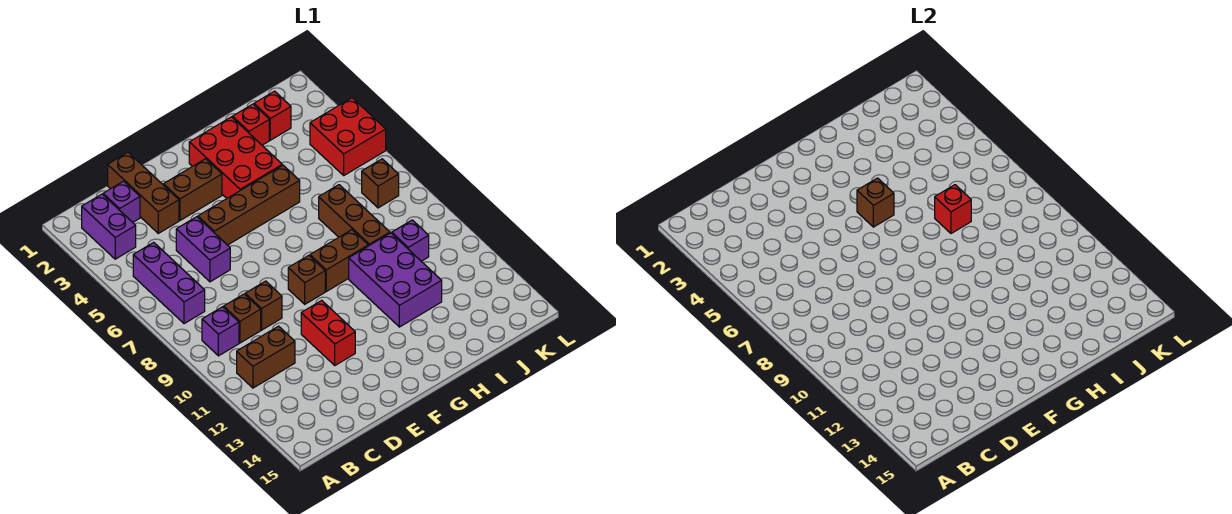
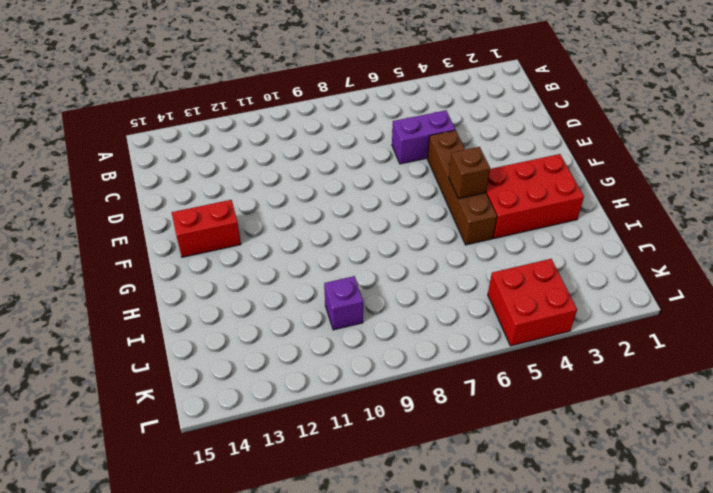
red brick F13:F14 level 1 -> red brick E11:E12 level 1
none -> purple brick B2:B3 level 1
none -> purple brick B5:B7 level 1
none -> purple brick B9 level 1

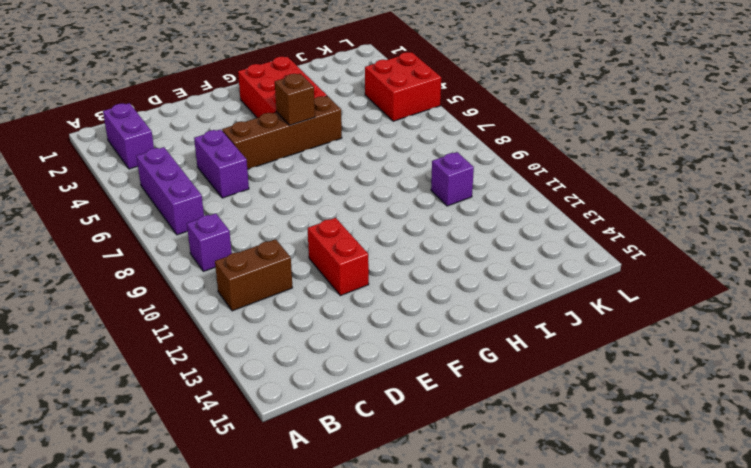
none -> purple brick C2 level 1
none -> brown brick C9 level 1
none -> brown brick D1:D3 level 1

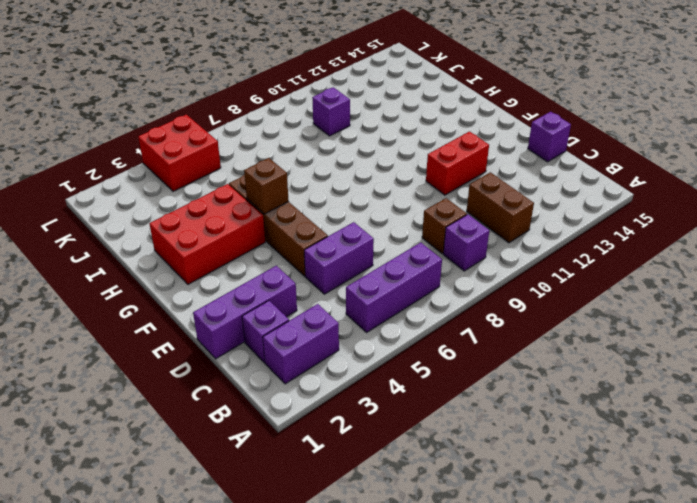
purple brick D1:D3 level 1 -> brown brick D1:D3 level 1
purple brick D15 level 1 -> none
none -> brown brick D9 level 1
none -> brown brick E3:F3 level 1
none -> brown brick F9 level 1

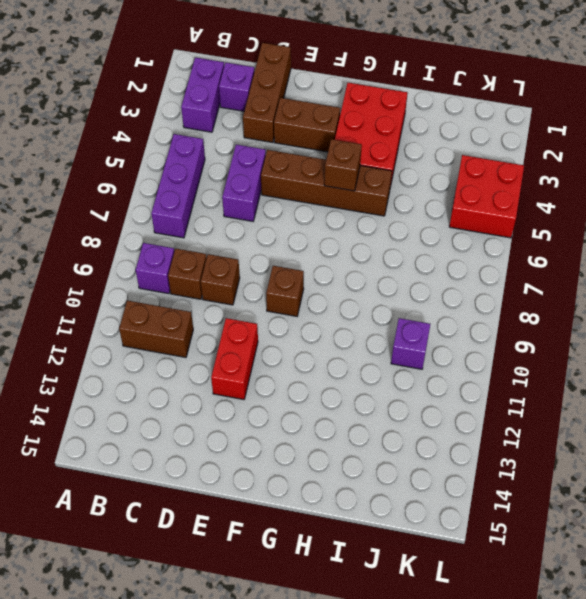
none -> brown brick G9:H9 level 1
none -> purple brick H10:I12 level 1
none -> red brick I2 level 1

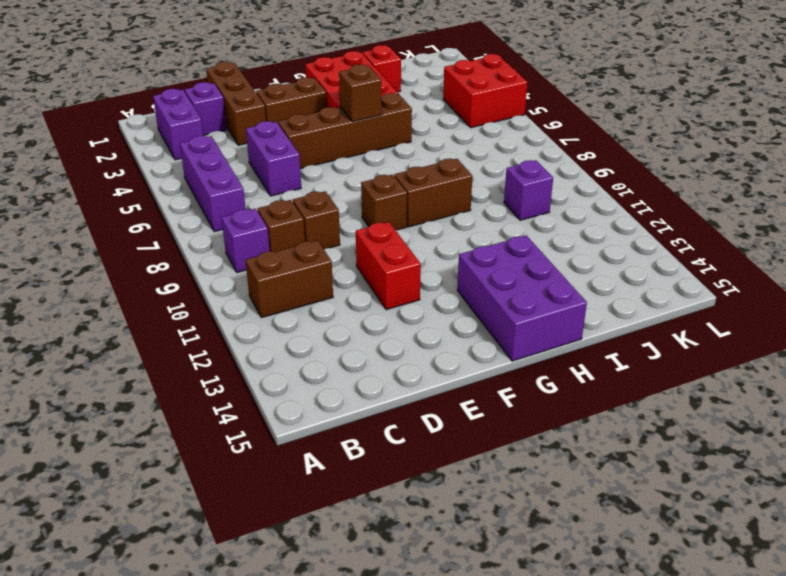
purple brick G13:H15 level 1 -> purple brick H10:I12 level 1
none -> brown brick I7:I9 level 1
none -> red brick J2 level 1
none -> brown brick K7 level 1

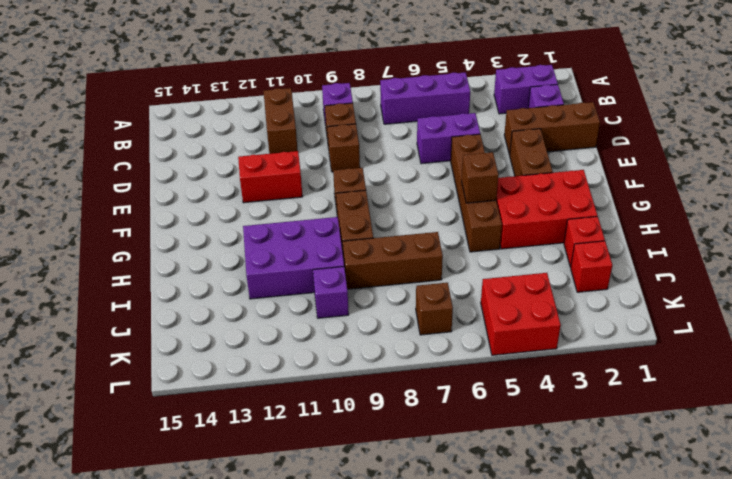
none -> red brick I7 level 2

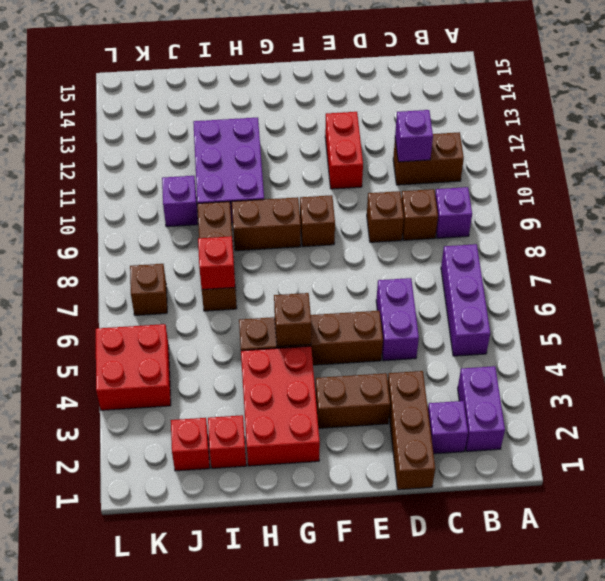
purple brick C11 level 2 -> none

